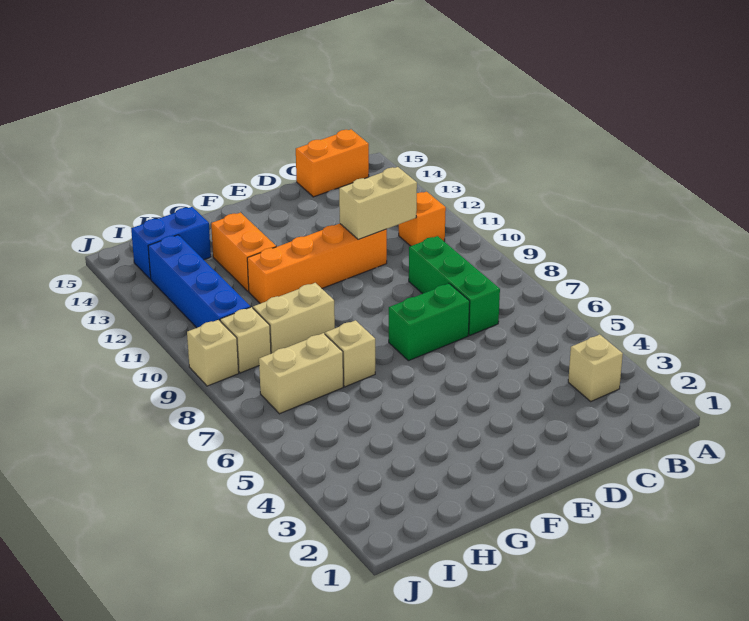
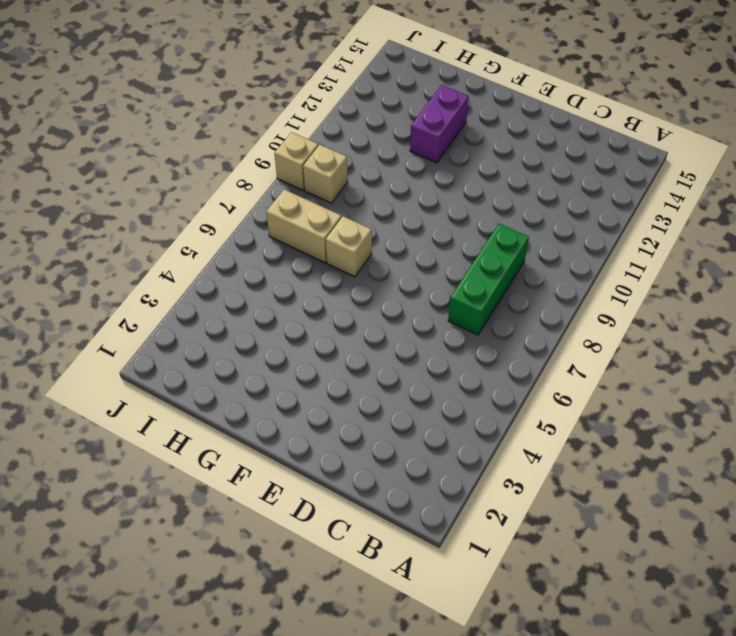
purple brick G12:G13 level 1 -> orange brick G12:G13 level 1
none -> tan brick B3 level 1
none -> orange brick B11 level 1
none -> orange brick B15:C15 level 1

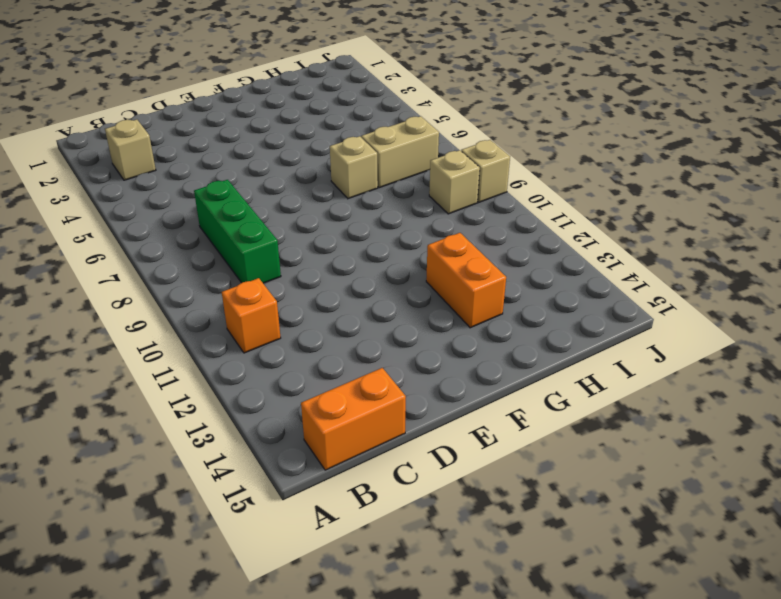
none -> green brick D7:E7 level 1
none -> orange brick D11:G11 level 1
none -> tan brick G9:H9 level 1

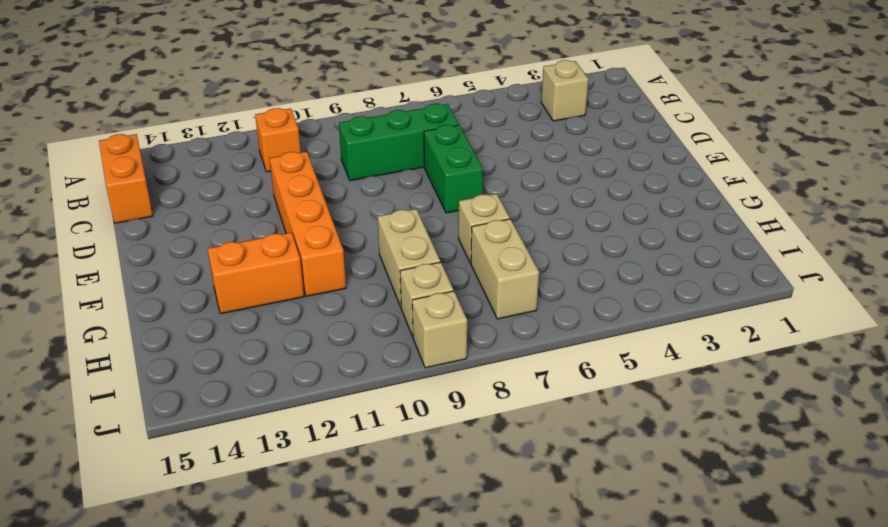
none -> blue brick H14:I14 level 1
none -> blue brick I10:I13 level 1
none -> tan brick C11:D11 level 2

